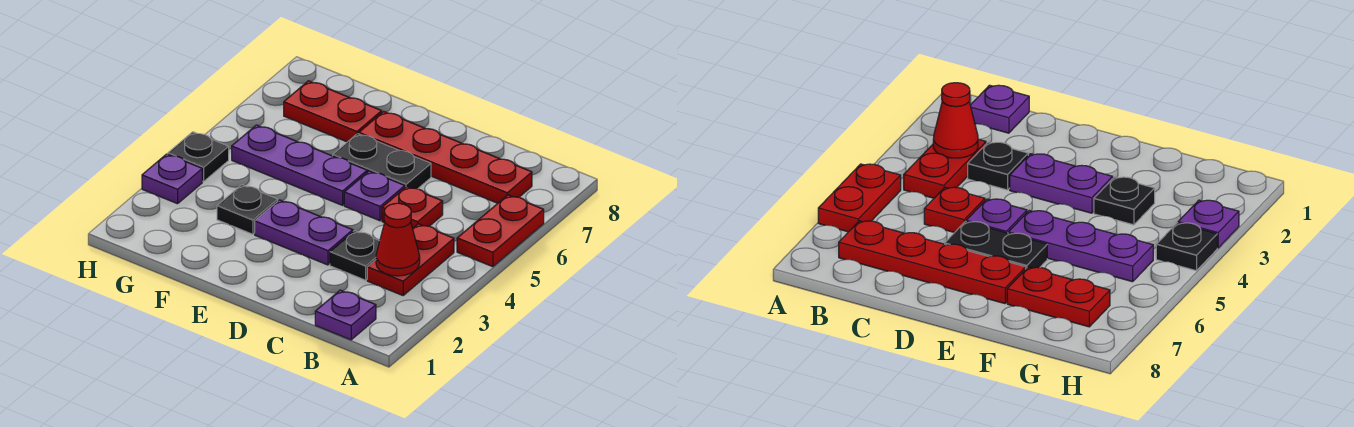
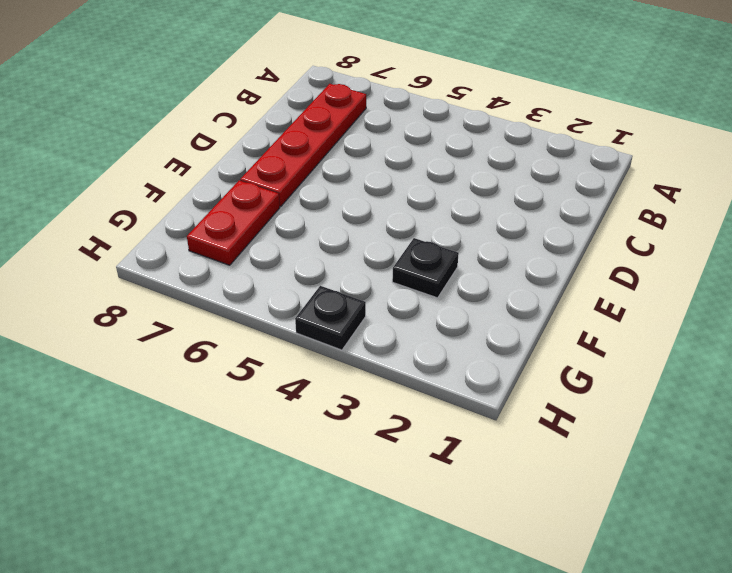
none -> red plate A5:A6 level 1
none -> purple plate B1 level 1
none -> red plate B3:B4 level 1

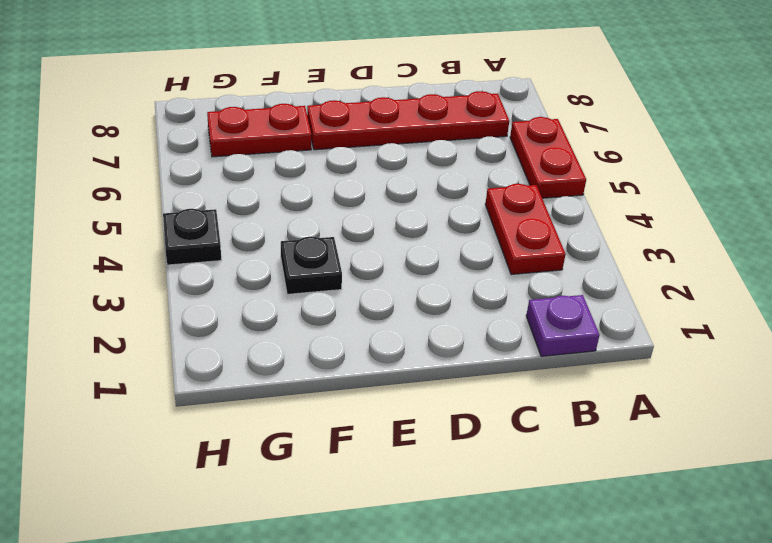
none -> black plate C3 level 1
none -> red plate C5 level 1
none -> purple plate D3:E3 level 1

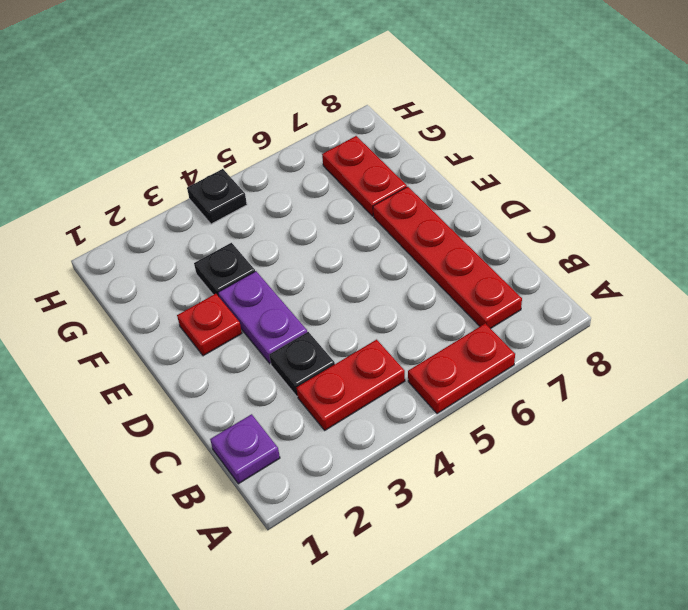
red plate E2 level 1 -> red plate C5 level 1
none -> purple plate D5 level 1
none -> black plate D6:E6 level 1
none -> purple plate E5:G5 level 1

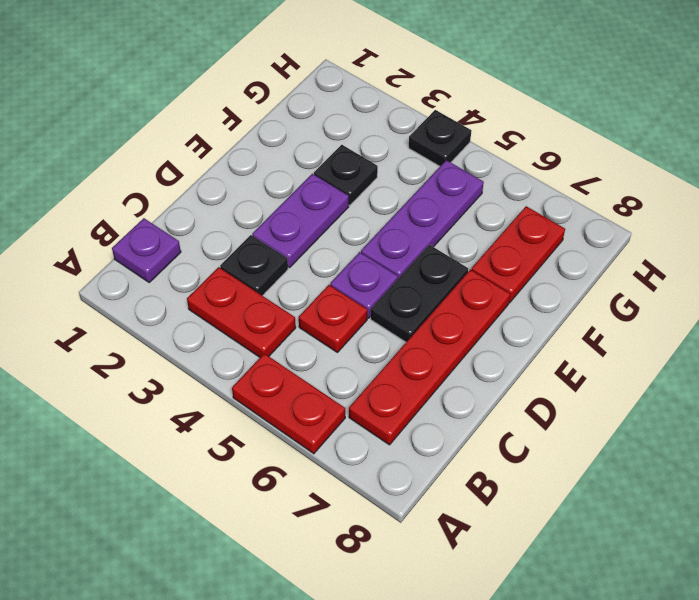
none -> purple plate H3 level 1
none -> red cone B3 level 2

